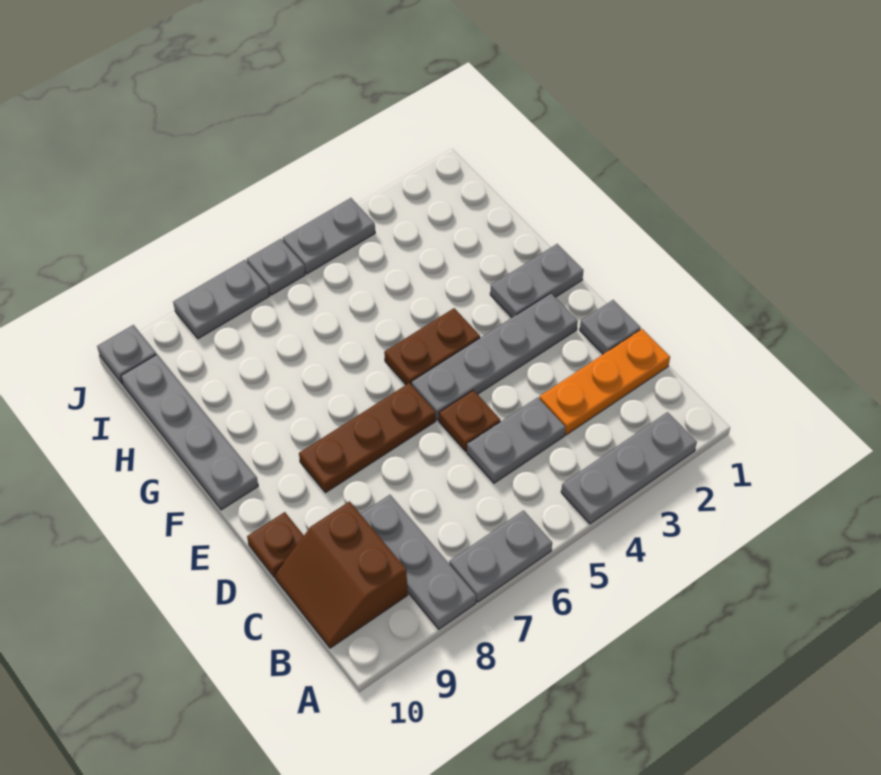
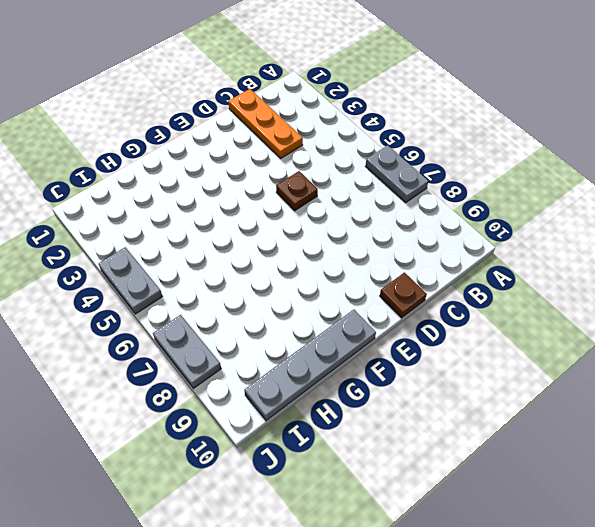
none -> grey plate A2:A4 level 1
none -> grey plate A8:C8 level 1
none -> brown slope B9:C10 level 1 top 9

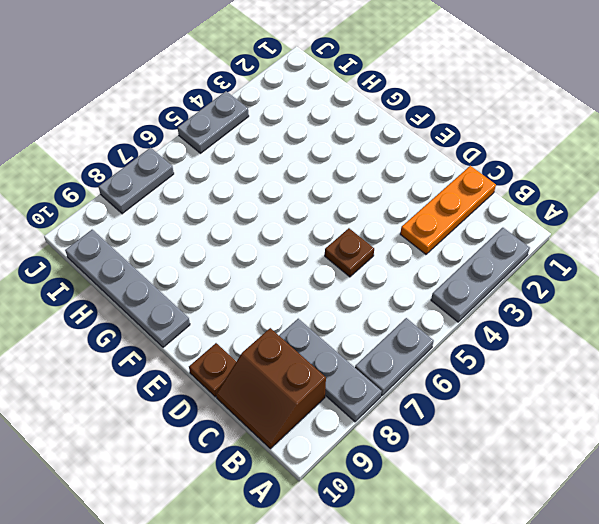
none -> grey plate C4:C5 level 1
none -> grey plate D1 level 1
none -> grey plate E2:E5 level 1

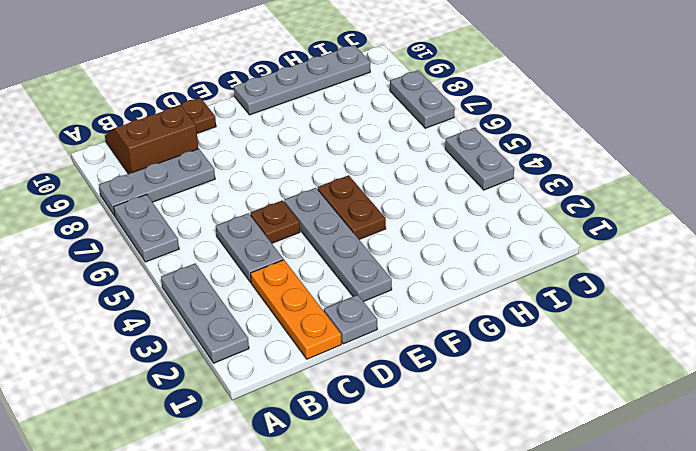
none -> brown plate E6:E8 level 1
none -> grey plate F1:F2 level 1
none -> grey plate J6 level 1

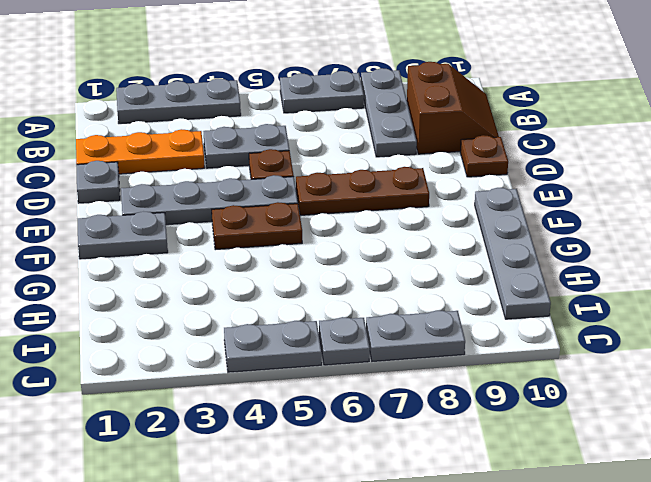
none -> grey plate J10 level 1

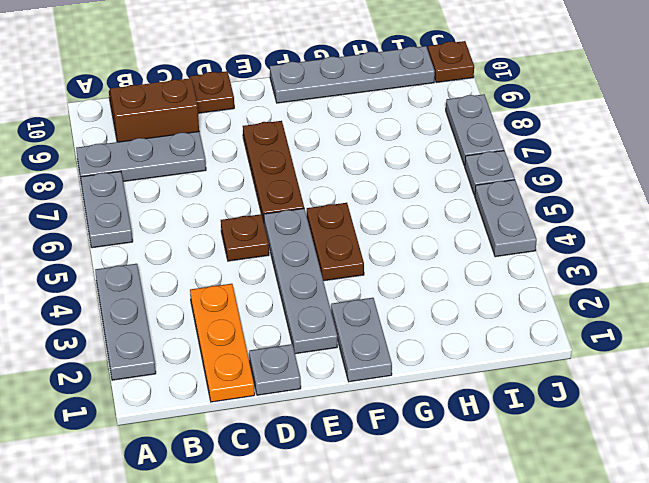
brown plate J10 level 1 -> grey plate J10 level 1
none -> grey plate C4:C5 level 1

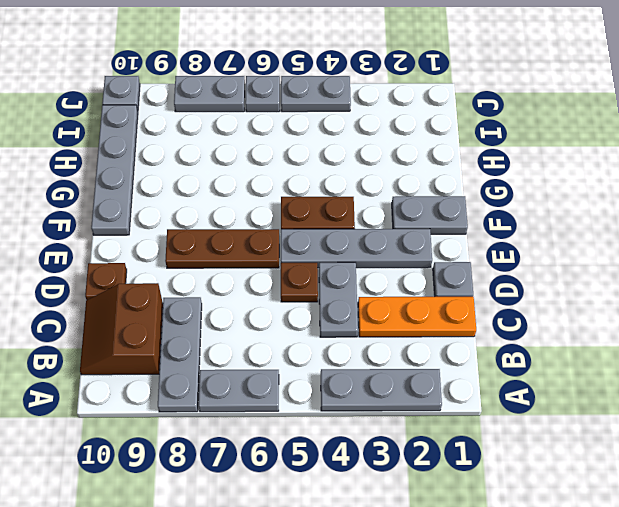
grey plate C4:D4 level 1 -> grey plate C4:C5 level 1

